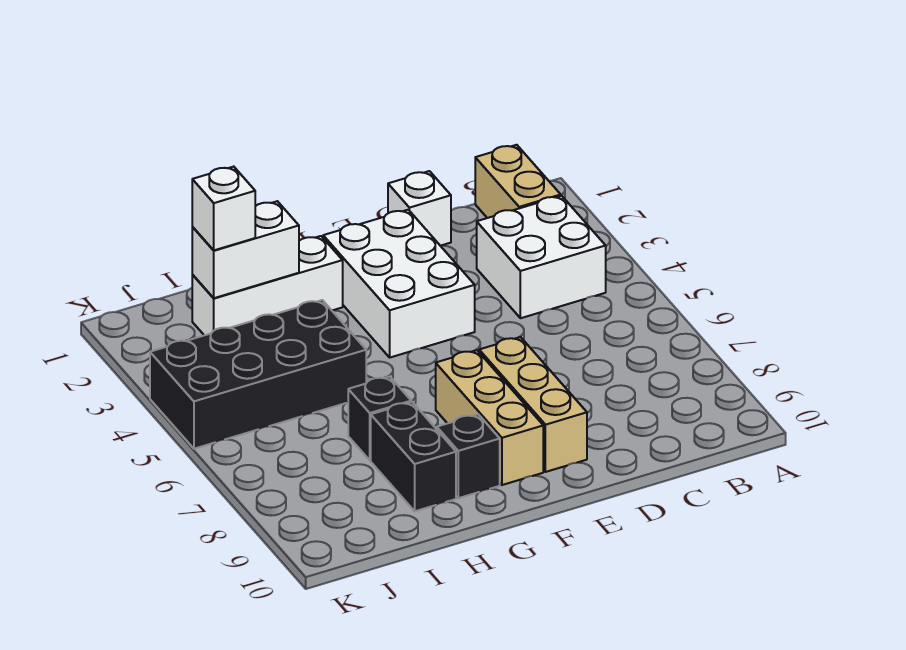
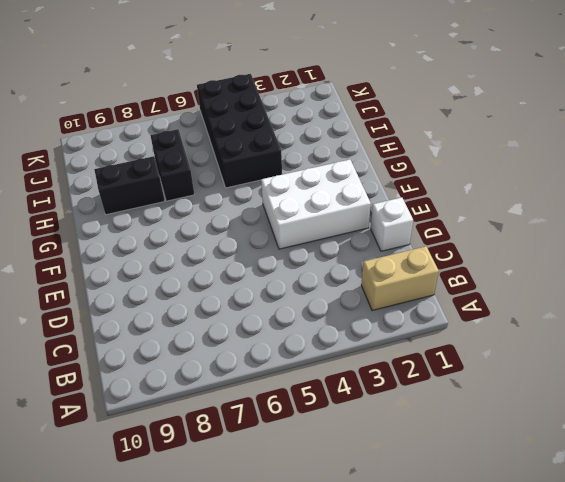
black brick H7:I7 level 1 -> black brick H7 level 1
none -> white brick B3:C4 level 1
none -> tan brick E7:E9 level 1
none -> tan brick F7:F9 level 1

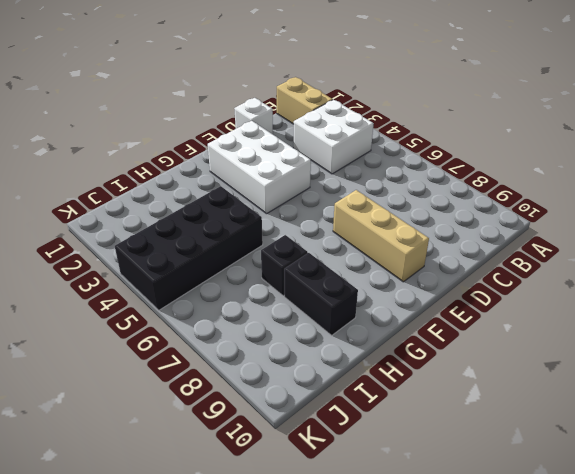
none -> tan brick F7:F9 level 1
none -> white brick G2:I2 level 1
none -> black brick G9 level 1

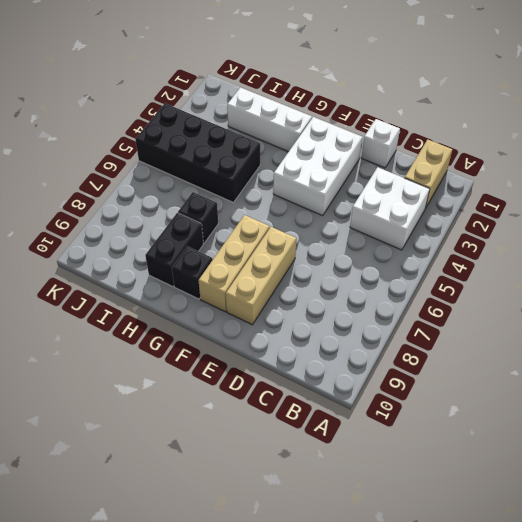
none -> white brick H2:I2 level 2
none -> white brick I2 level 3

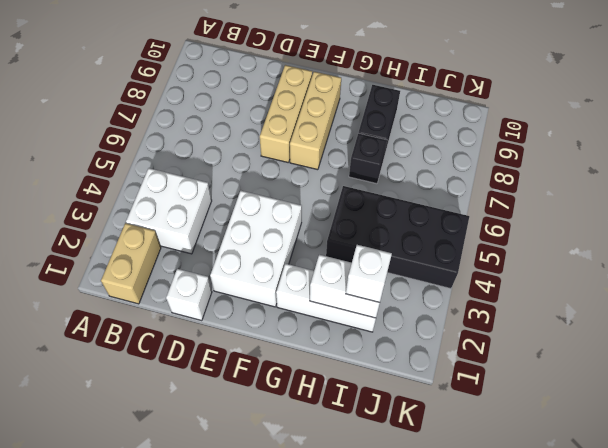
none -> black brick G9 level 1

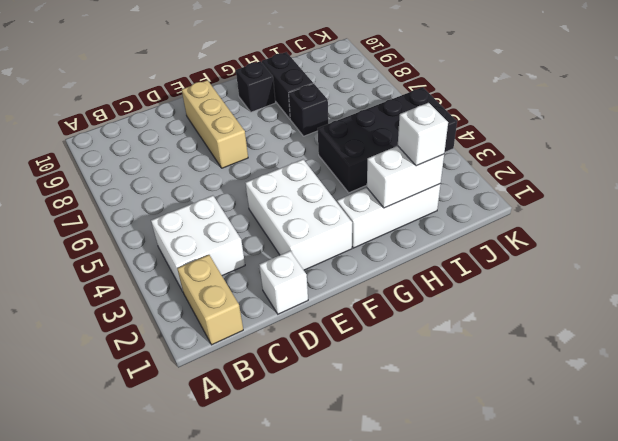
none -> tan brick F7:F9 level 1

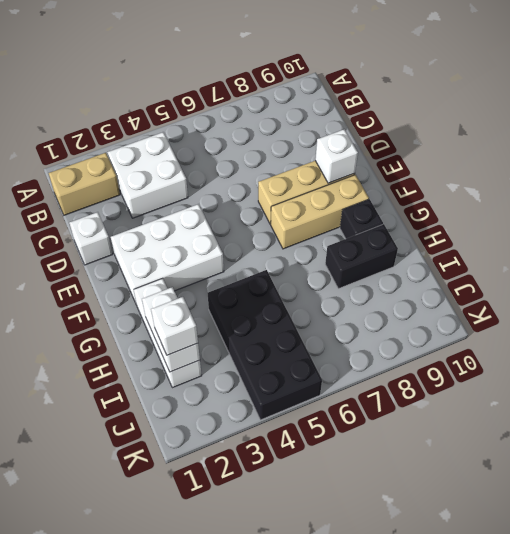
white brick E9 level 2 -> none
none -> black brick H7 level 1

